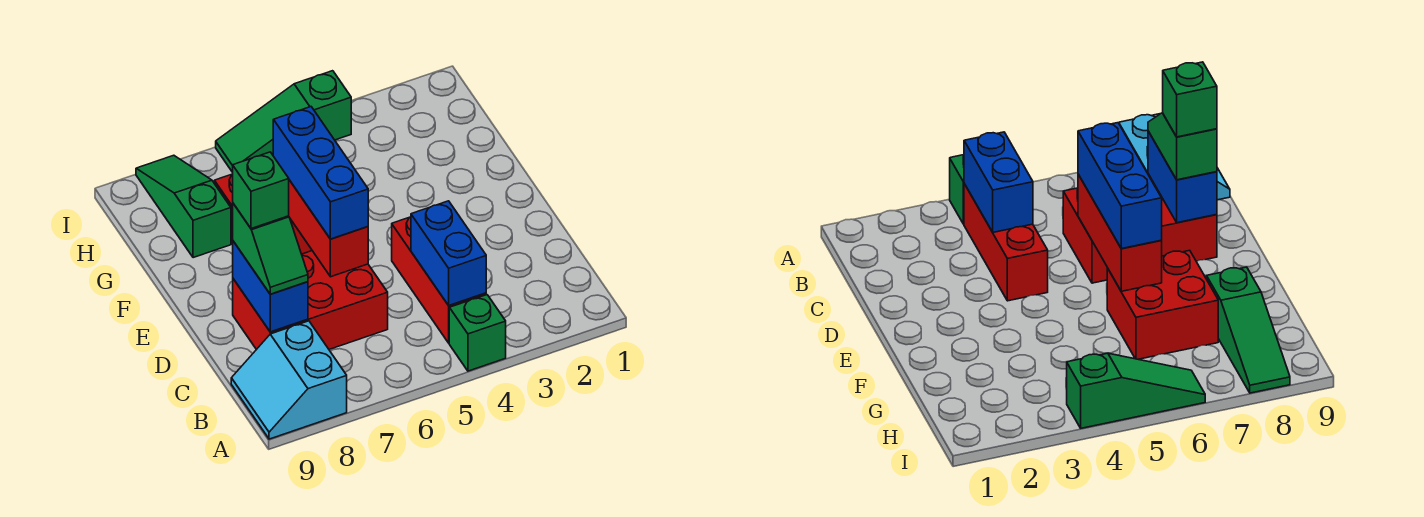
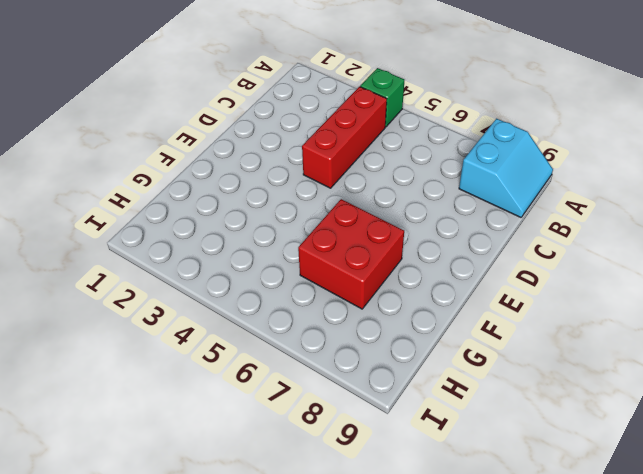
none -> red brick C6:D8 level 1
none -> green slope G8:I8 level 1 top G
none -> green slope I4:I6 level 1 top 4

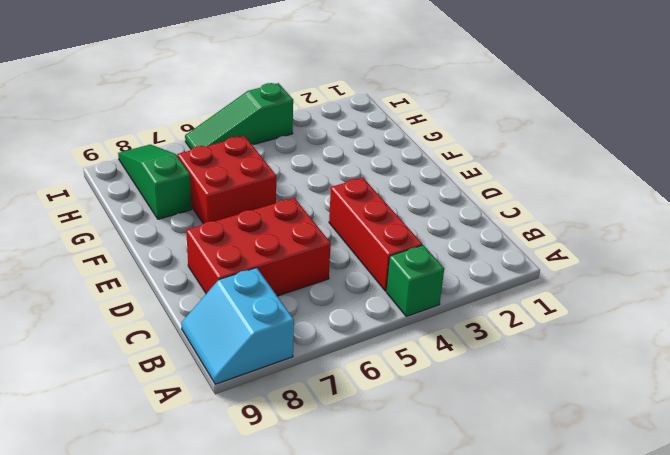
none -> blue brick B4:C4 level 2
none -> blue brick C8:D8 level 2
none -> red brick D6:F6 level 2

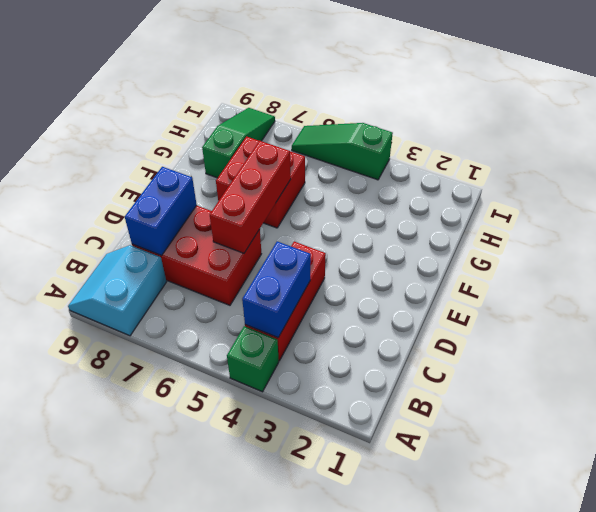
none -> green slope C8:D8 level 3 top D
none -> blue brick D6:F6 level 3
none -> green brick D8 level 4

